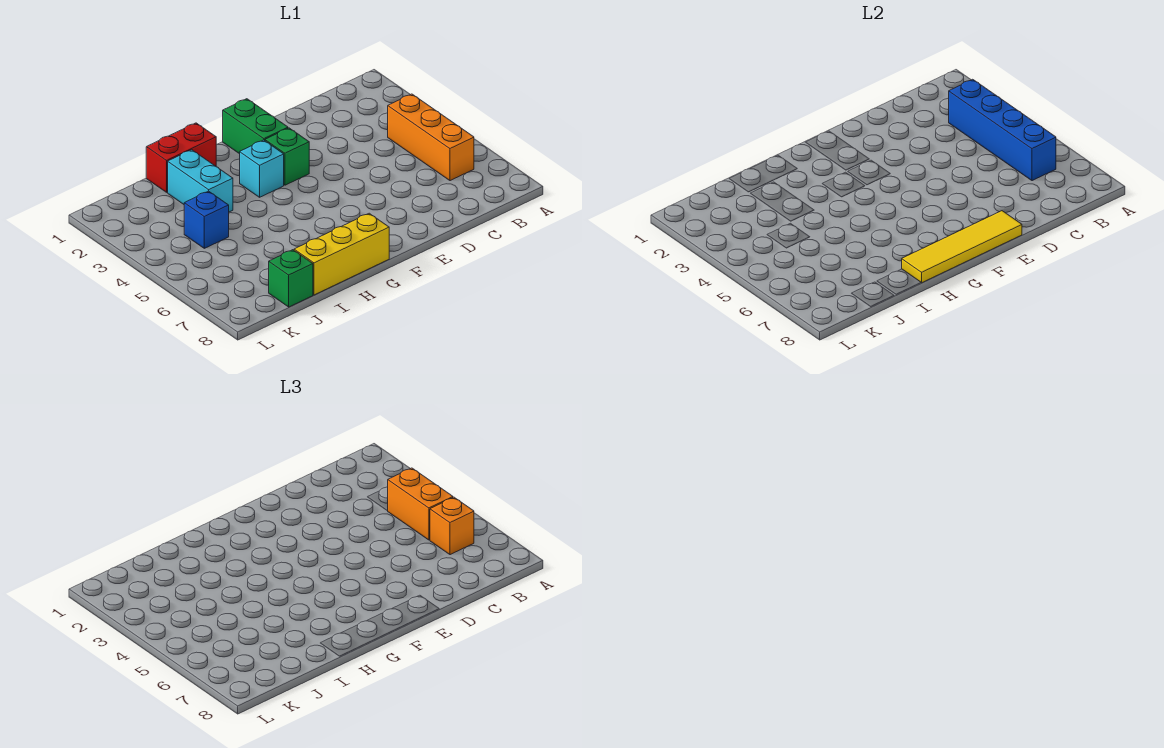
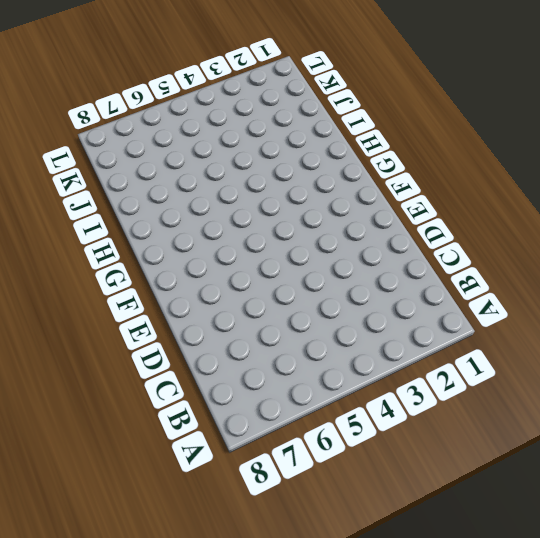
none -> orange brick B4:B6 level 1
none -> green brick F1:F2 level 1
none -> green brick F3 level 1

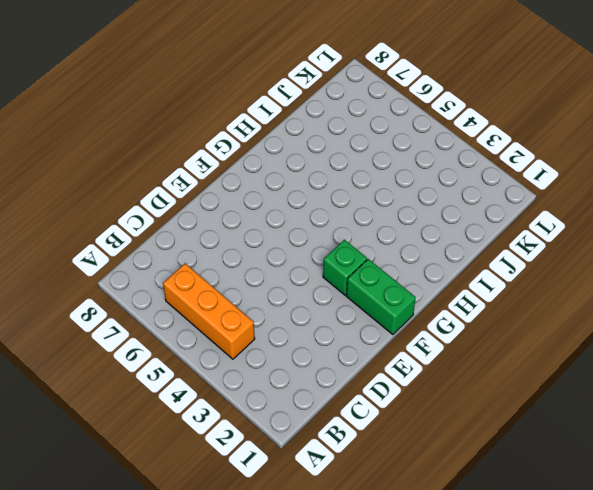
none -> cyan brick G3 level 1
none -> yellow brick G8:I8 level 1
none -> red brick H1:I1 level 1

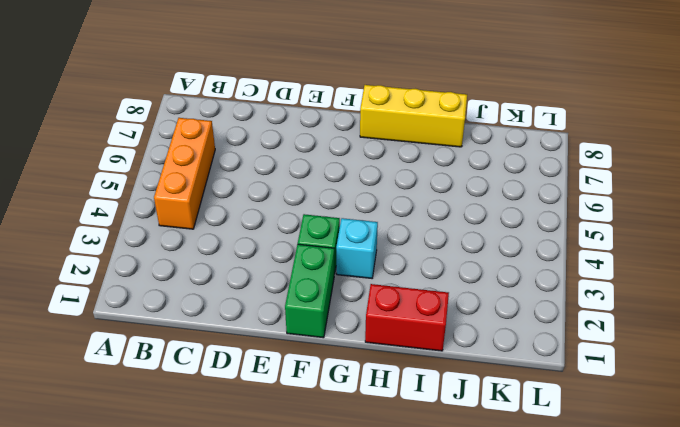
none -> cyan brick I2:I3 level 1
none -> blue brick J4 level 1
none -> green brick J8 level 1

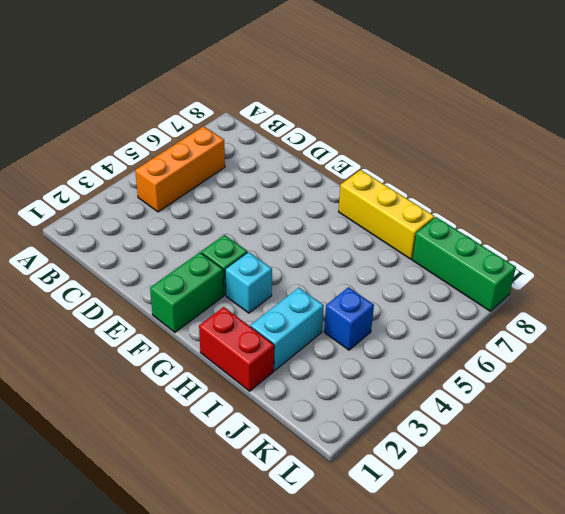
green brick J8:L8 level 1 -> green brick J8 level 1
none -> blue brick B3:B6 level 2
none -> yellow tile E8:H8 level 2
none -> orange brick B4:B5 level 3

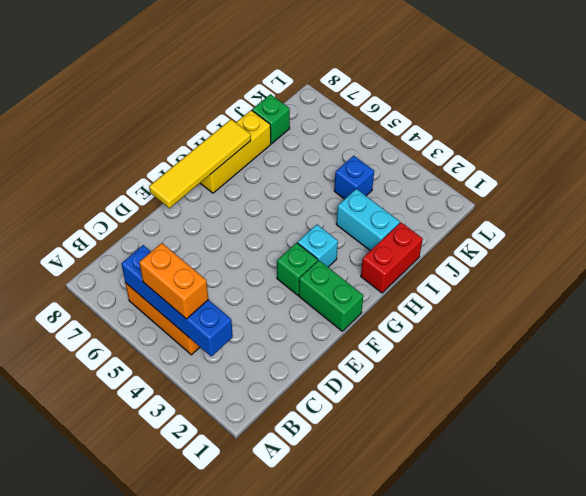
none -> orange brick B6 level 3

